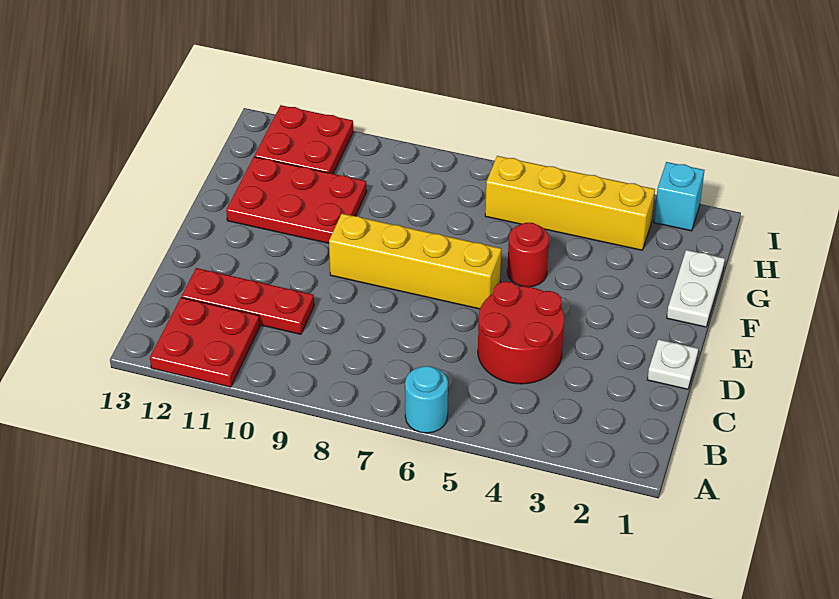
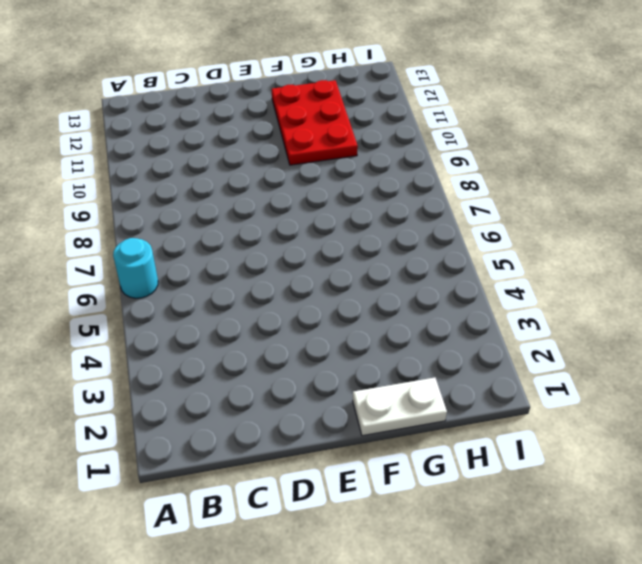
none -> red plate A11:B12 level 1
none -> red round brick C4:D5 level 1
none -> red plate C10:C12 level 1

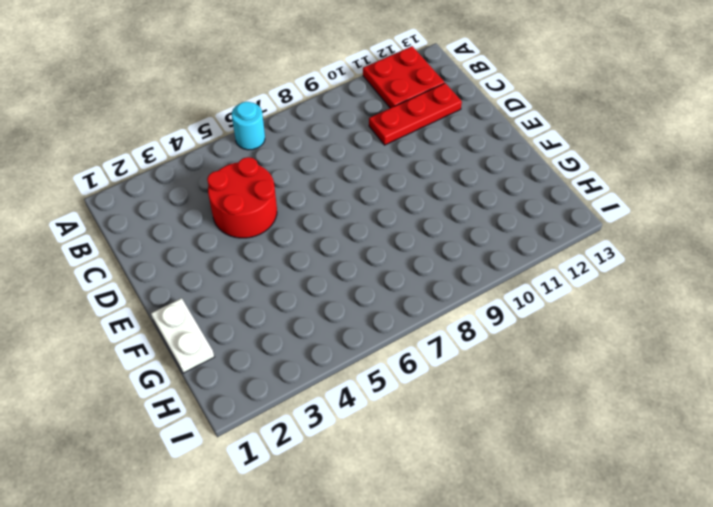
none -> white plate D1 level 1
none -> yellow brick E6:E9 level 1
none -> red round brick F5 level 1

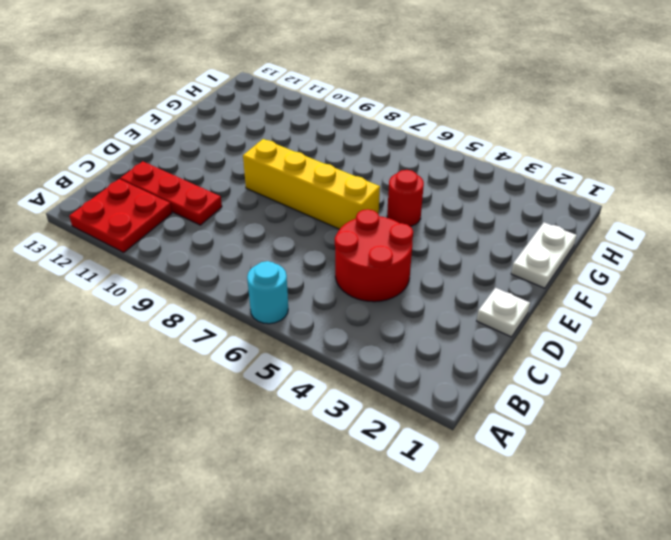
none -> red plate F10:G12 level 1
none -> yellow brick H3:H6 level 1
none -> red plate H11:I12 level 1

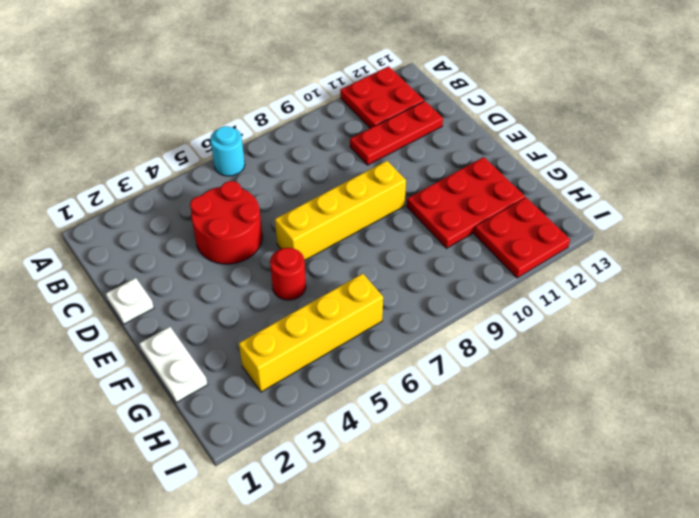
none -> cyan brick I2 level 1

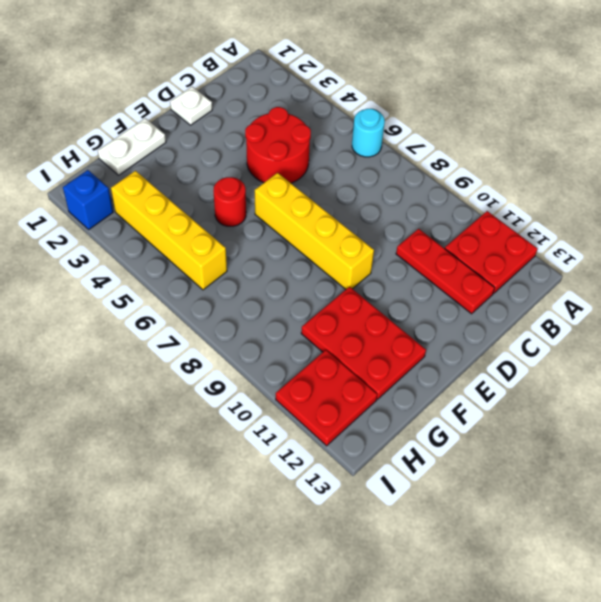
blue brick I2 level 1 -> cyan brick I2 level 1

